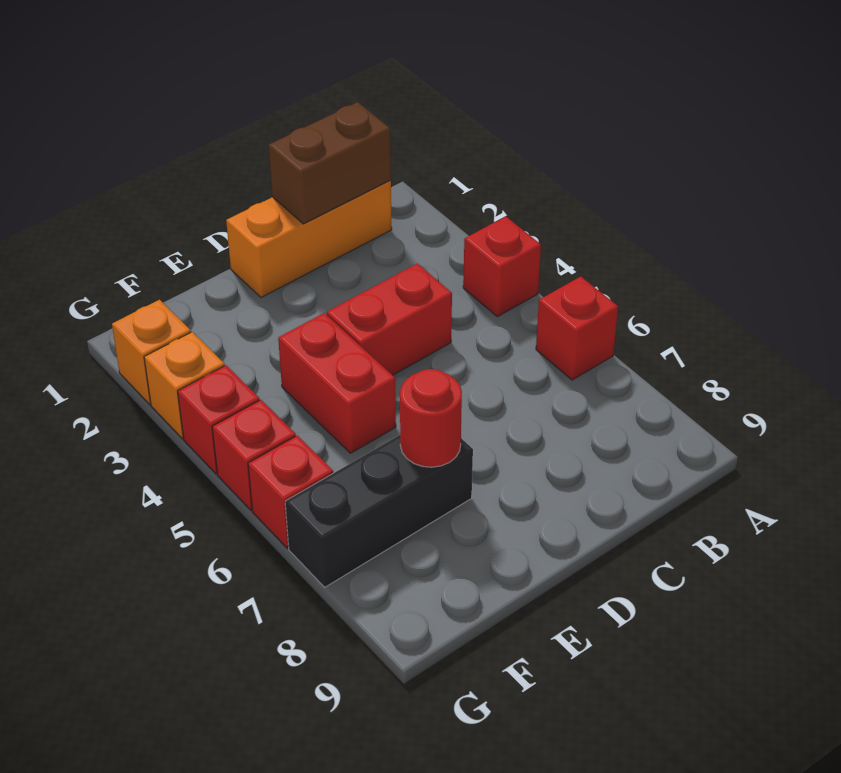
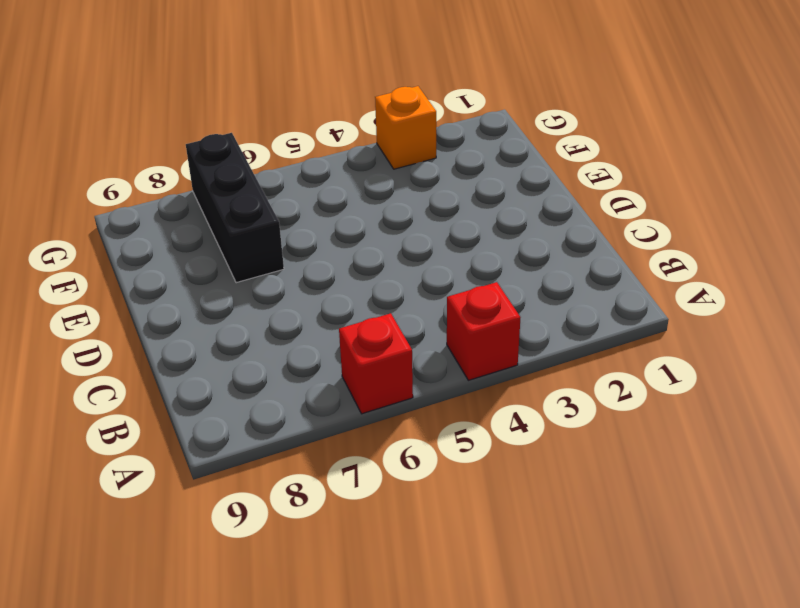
none -> orange brick B1:D1 level 1
none -> red brick C4:D4 level 1
none -> red brick E4:E5 level 1

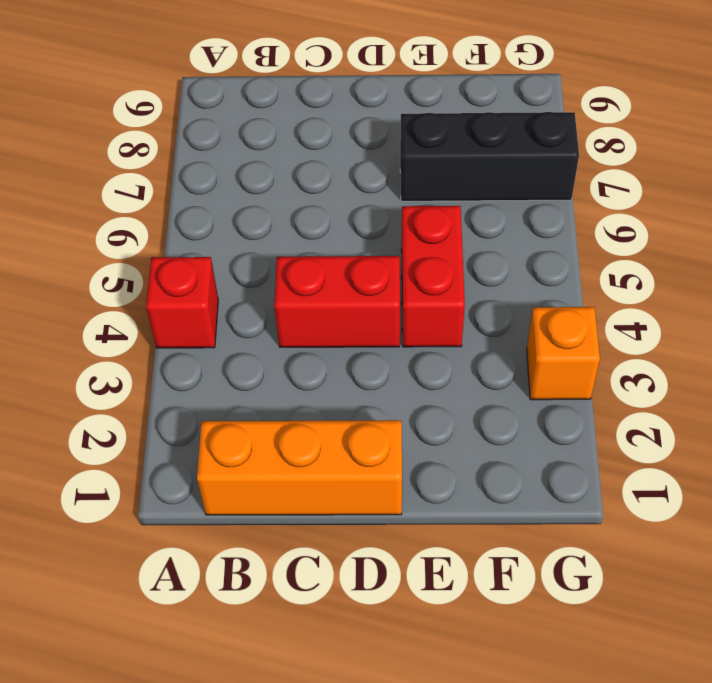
none -> red brick A6 level 1
none -> orange brick G2 level 1
none -> red brick G4 level 1

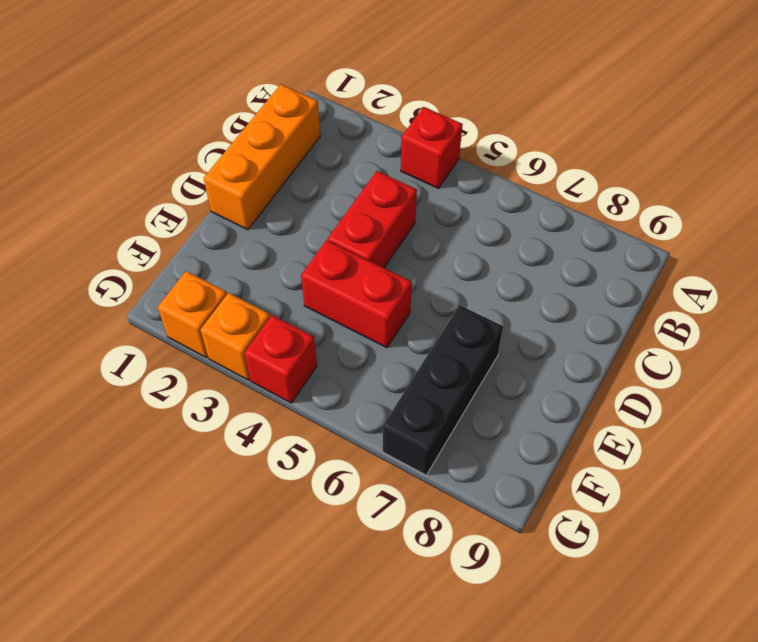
none -> red brick A6 level 1
none -> red brick G5 level 1
none -> red brick G6 level 1

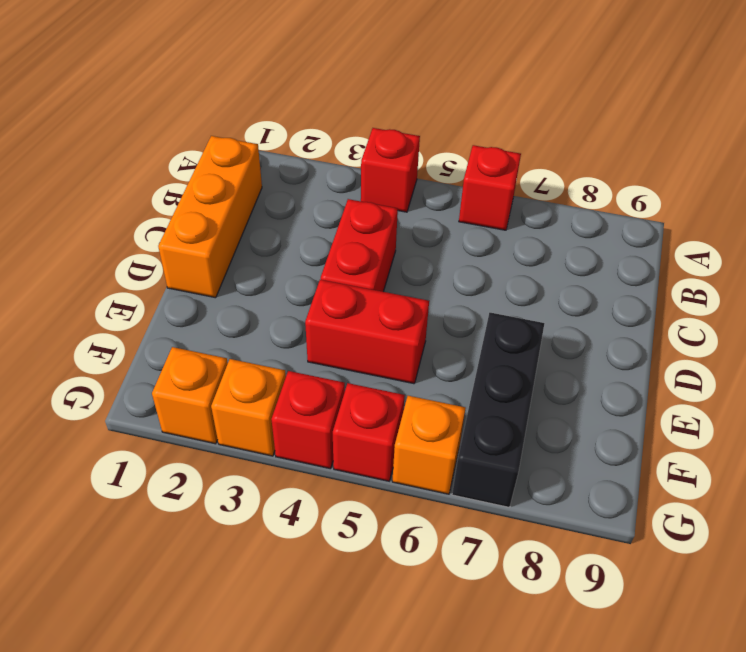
orange brick G6 level 1 -> red brick G6 level 1
none -> brown brick B1:C1 level 2
none -> red round brick E7 level 2

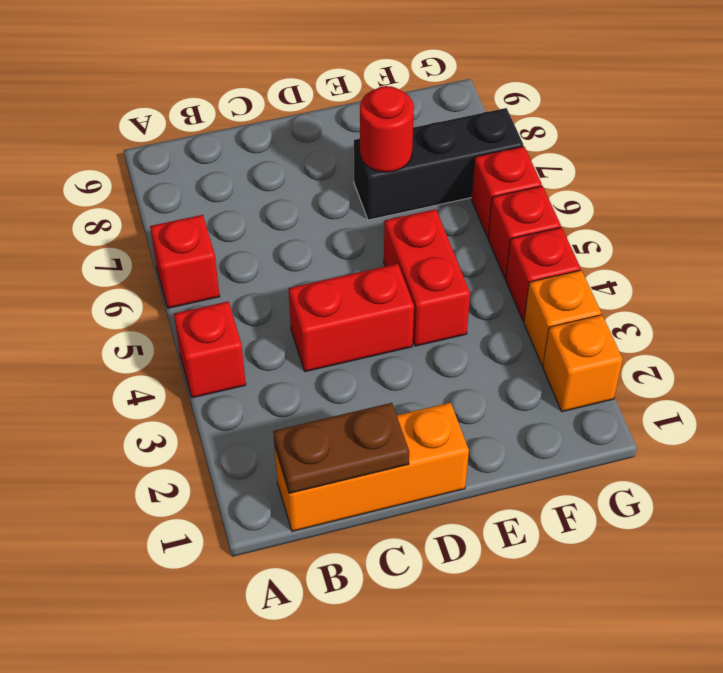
brown plate B1:C1 level 2 -> brown brick B1:C1 level 2

